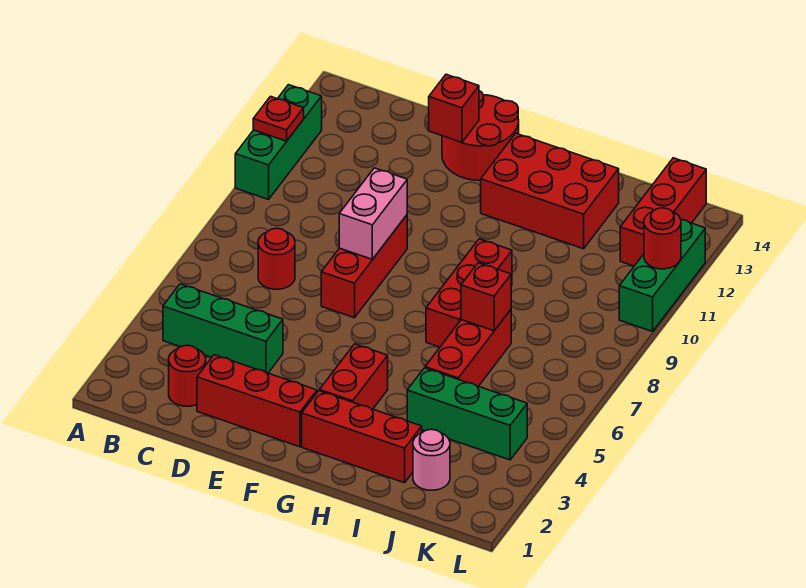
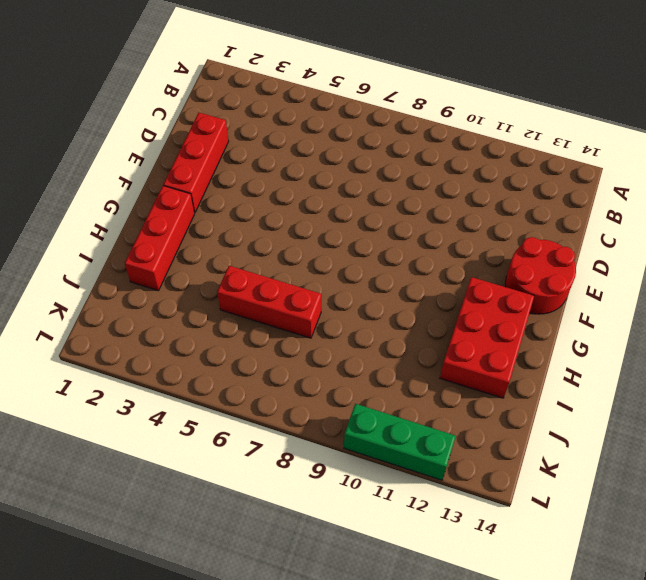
none -> green brick A10:A12 level 1
none -> green brick B4:D4 level 1
none -> red round brick C2 level 1

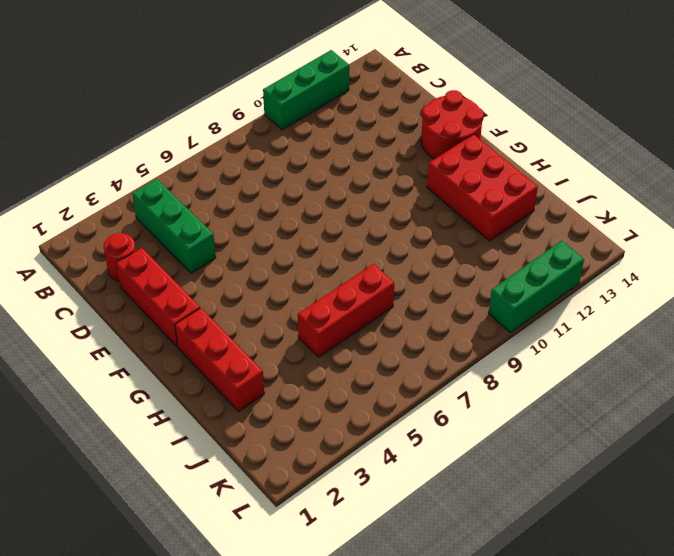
none -> red round brick C7 level 1
none -> red brick E7:E9 level 1
none -> red brick G3:G4 level 1

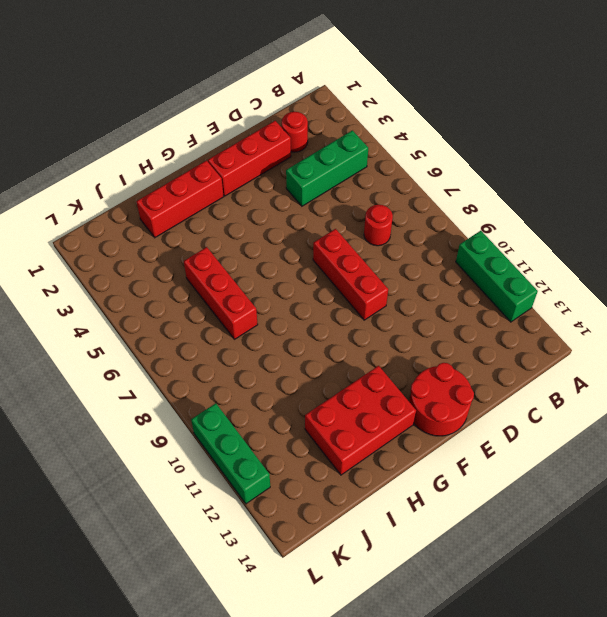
none -> red brick G3:G4 level 1
none -> red brick H7:H9 level 1
none -> green brick I4:K4 level 1

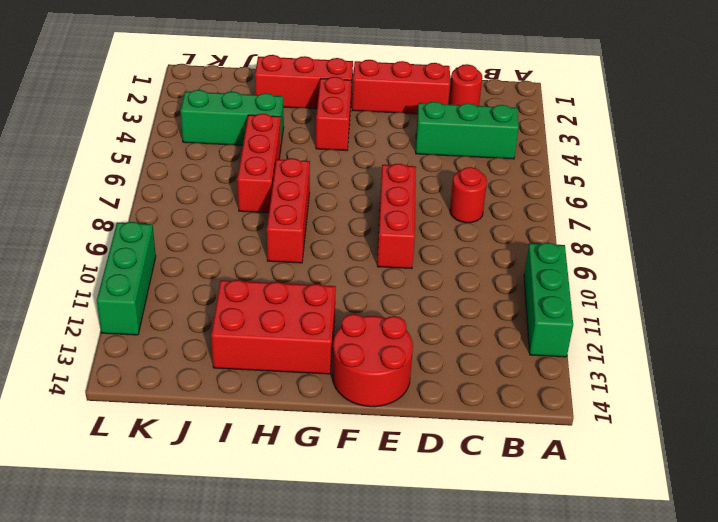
none -> pink round brick J2 level 1
none -> red brick K12:K14 level 1
none -> red plate A11 level 2

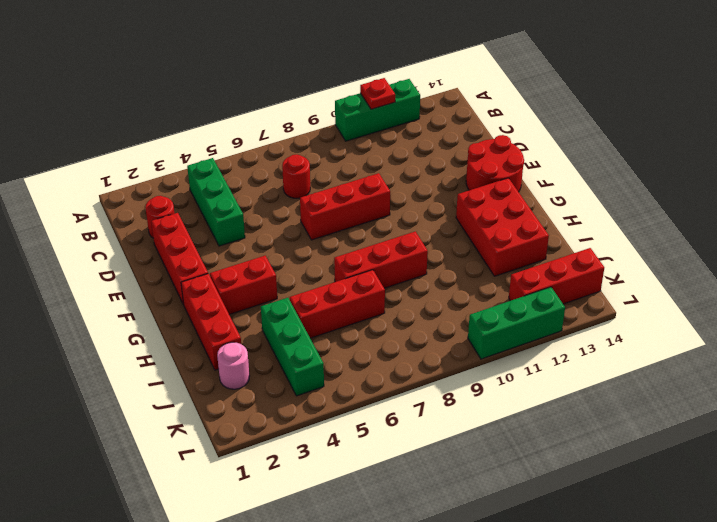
none -> pink brick E8:E9 level 2
none -> red brick E13 level 2
none -> red brick I7 level 2

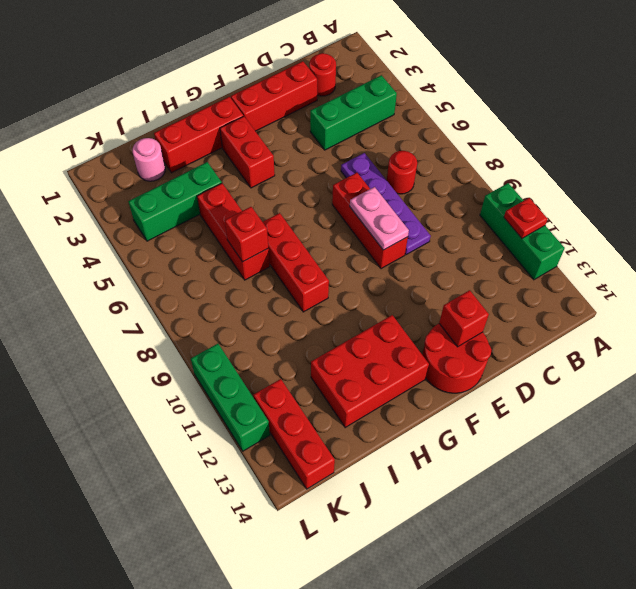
purple plate D6:D9 level 1 -> none
pink plate E8:E9 level 2 -> pink brick E8:E9 level 2
none -> red round brick L11 level 2

